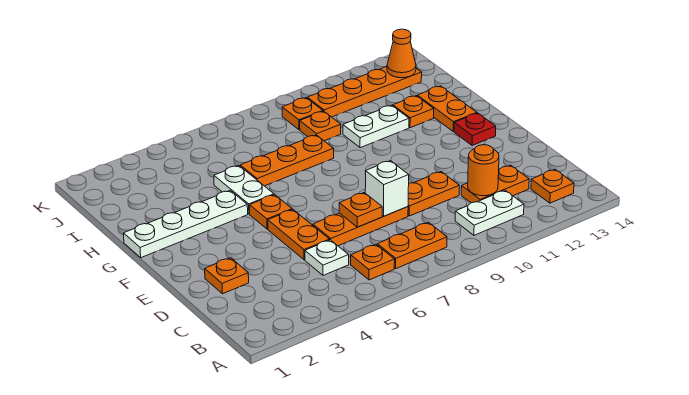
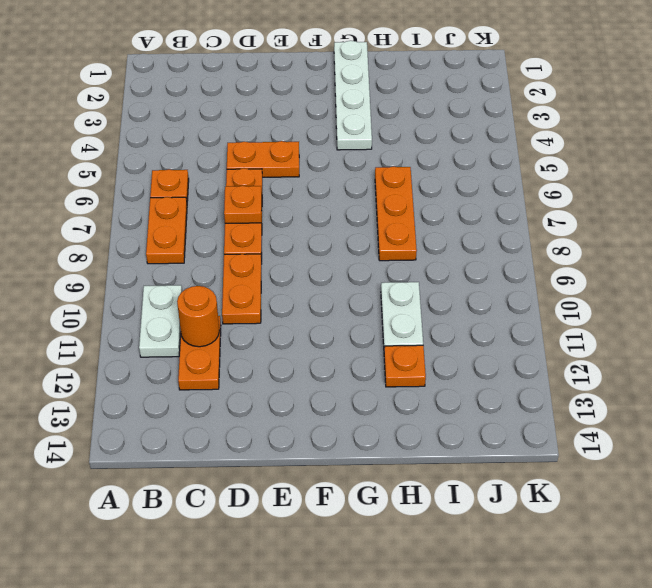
none -> orange plate B13 level 1
none -> white plate C5 level 1
none -> orange plate D2 level 1

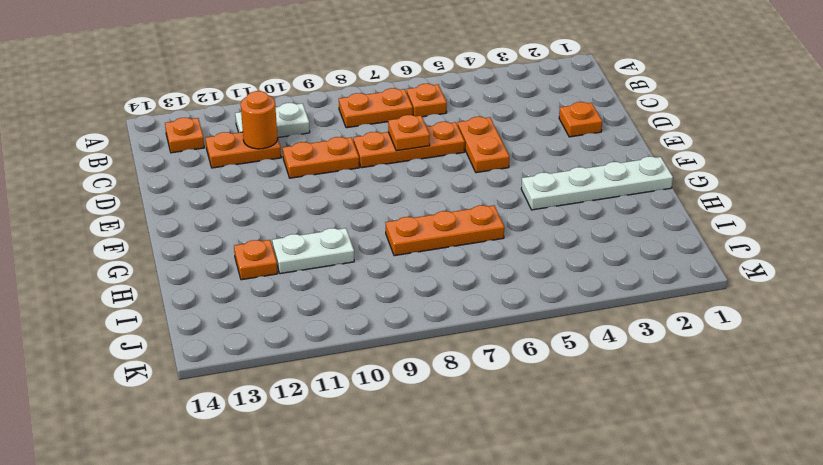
none -> white plate C5 level 1
none -> orange plate F5 level 1
none -> red plate F13 level 1

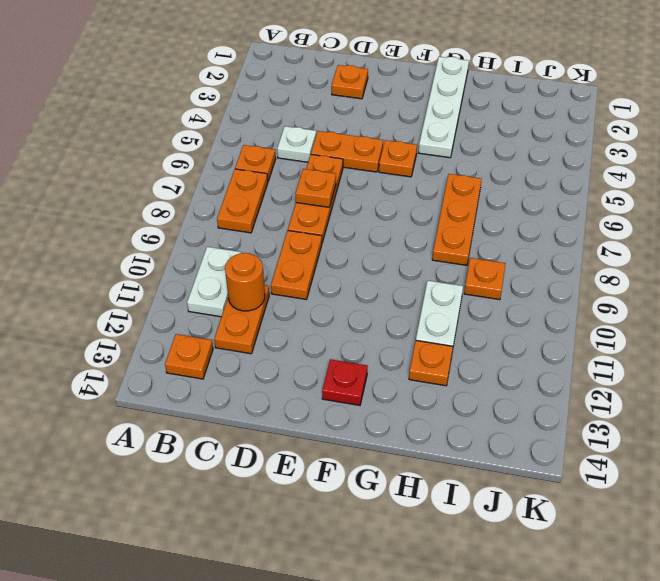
none -> white plate G5:H5 level 1
none -> orange plate G13:H13 level 1
none -> orange plate J9 level 1

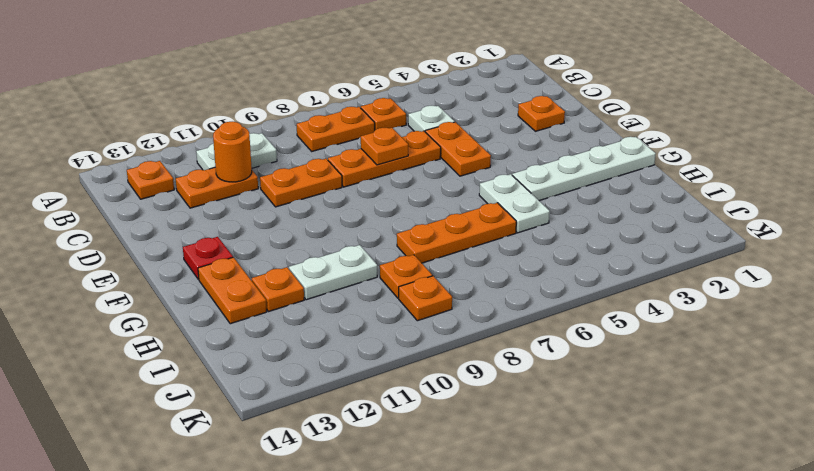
none -> orange plate F5 level 1
none -> orange plate J10:J13 level 1
none -> white brick D8 level 2

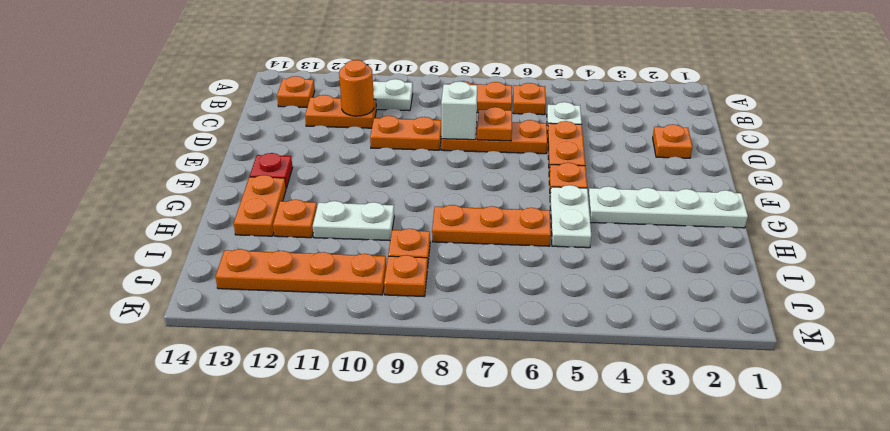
none -> orange cone J13 level 2

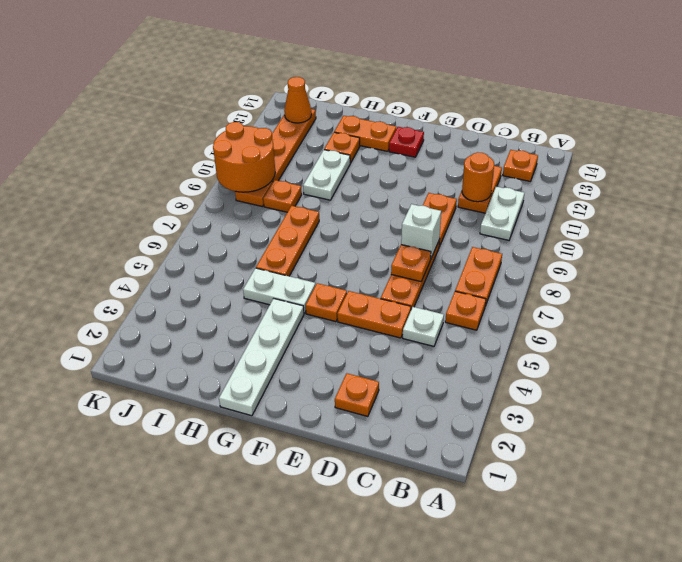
orange round brick J9:K10 level 2 -> none

